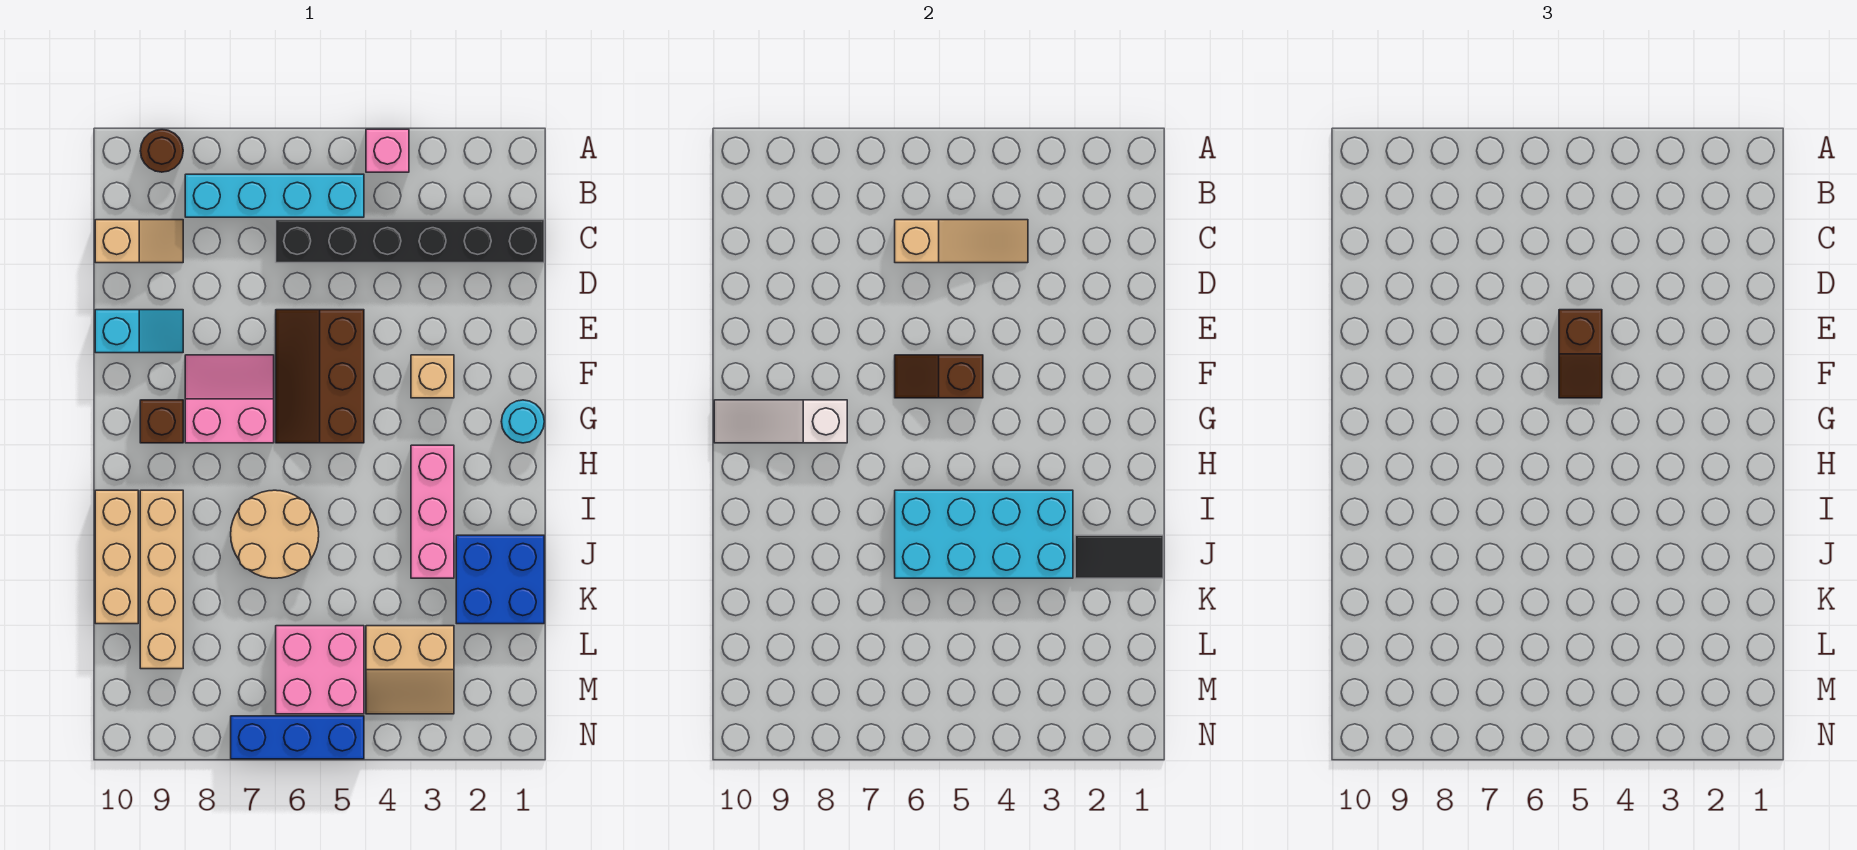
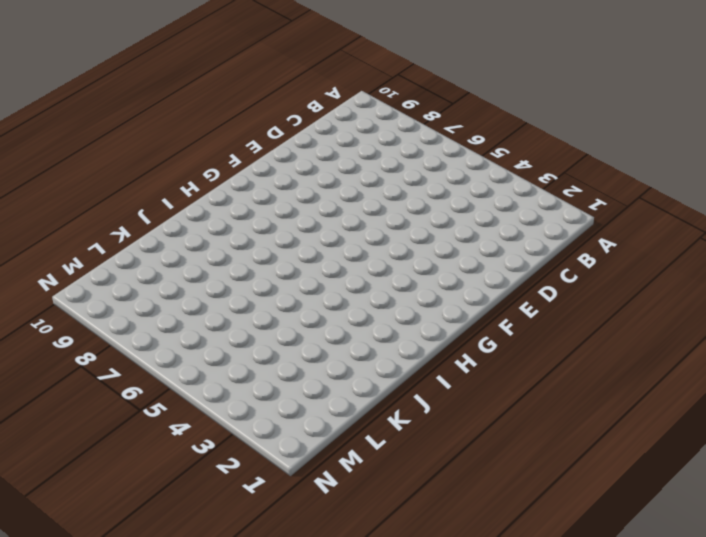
none -> pink brick A4 level 1
none -> brown round brick A9 level 1
none -> cyan brick B5:B8 level 1

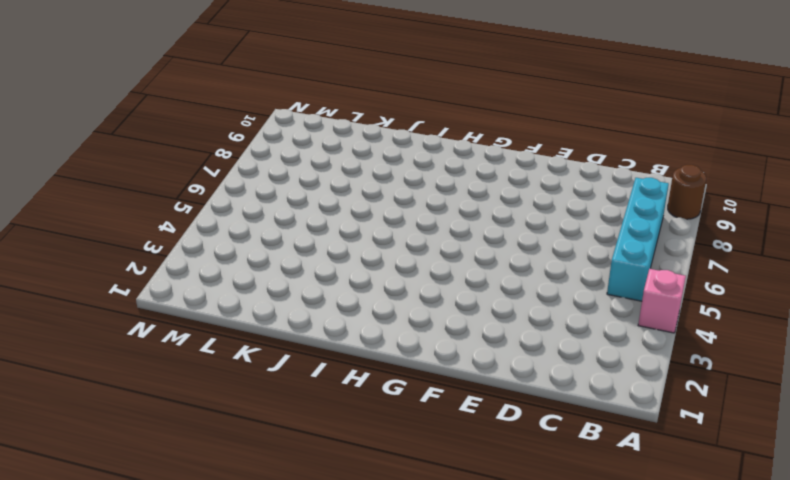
none -> black brick C1:C6 level 1
none -> tan slope C9:C10 level 1 top 10
none -> brown slope E5:G6 level 1 top 5

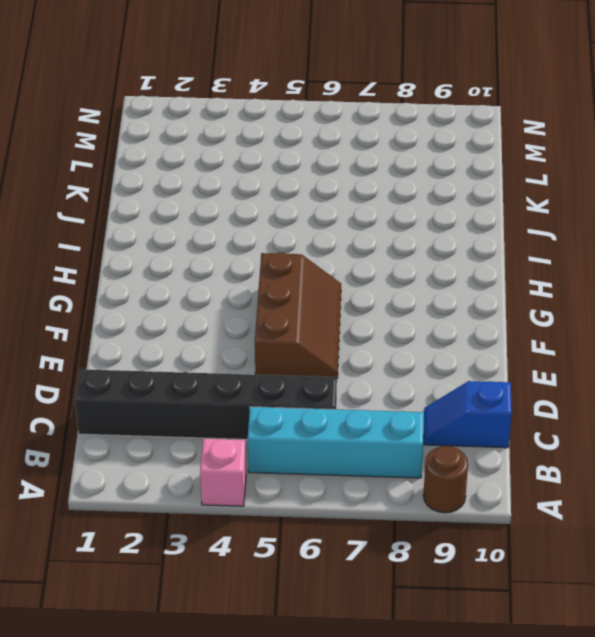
blue slope C9:C10 level 1 top 10 -> tan slope C9:C10 level 1 top 10
none -> cyan slope E9:E10 level 1 top 10
none -> tan brick F3 level 1
none -> pink slope F7:G8 level 1 top G

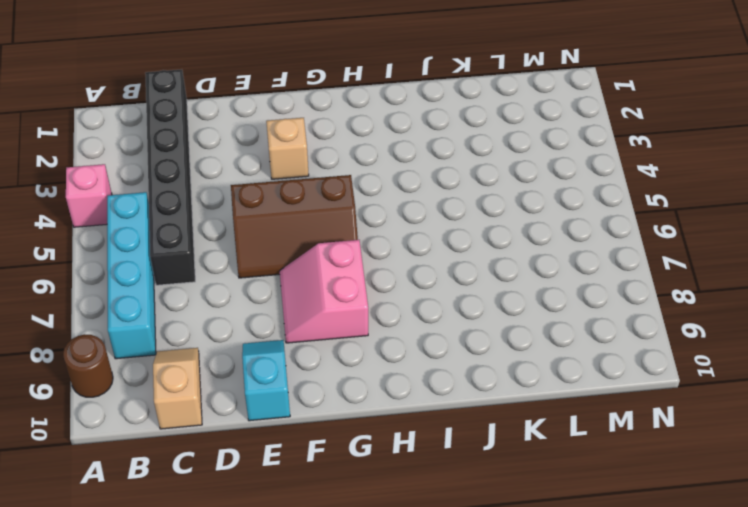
none -> cyan round brick G1 level 1
none -> brown brick G9 level 1
none -> pink brick H3:J3 level 1

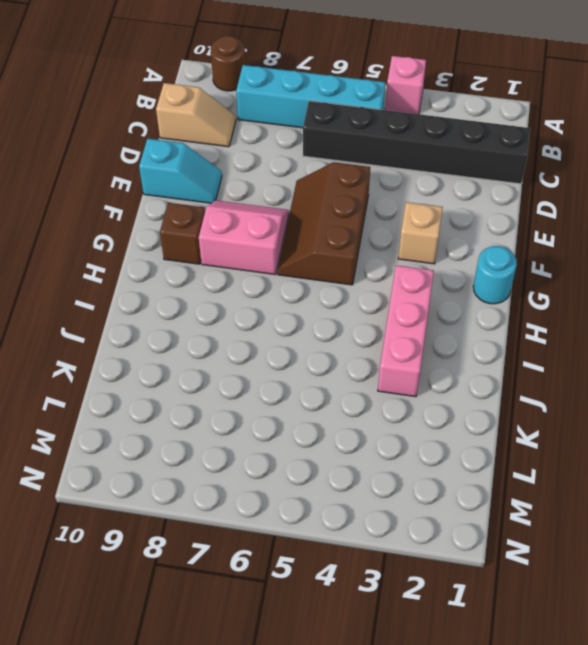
none -> tan round brick I6:J7 level 1
none -> tan brick I9:L9 level 1
none -> tan brick I10:K10 level 1

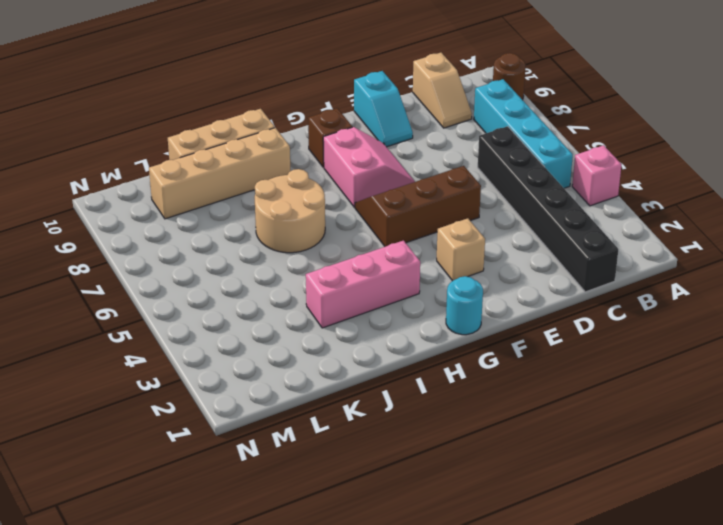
none -> blue brick J1:K2 level 1
none -> tan slope L3:M4 level 1 top L
none -> pink brick L5:M6 level 1

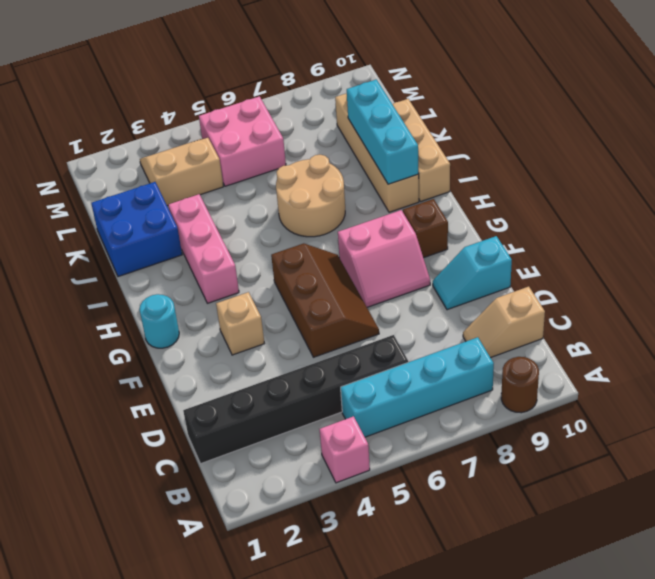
cyan brick I9:K9 level 2 -> none
none -> blue brick N5:N7 level 1
none -> tan slope C4:C6 level 2 top 6
none -> brown slope F5:F6 level 2 top 5

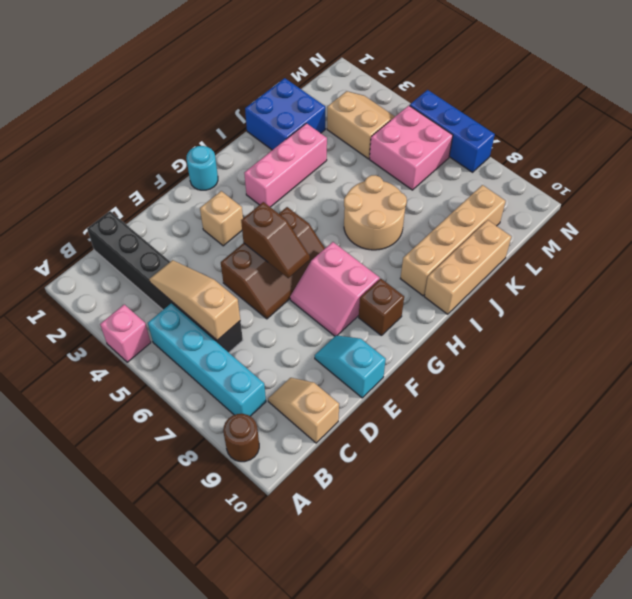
none -> white slope G8:G10 level 2 top 8
none -> cyan brick I3:J6 level 2
none -> black tile J1:J2 level 2

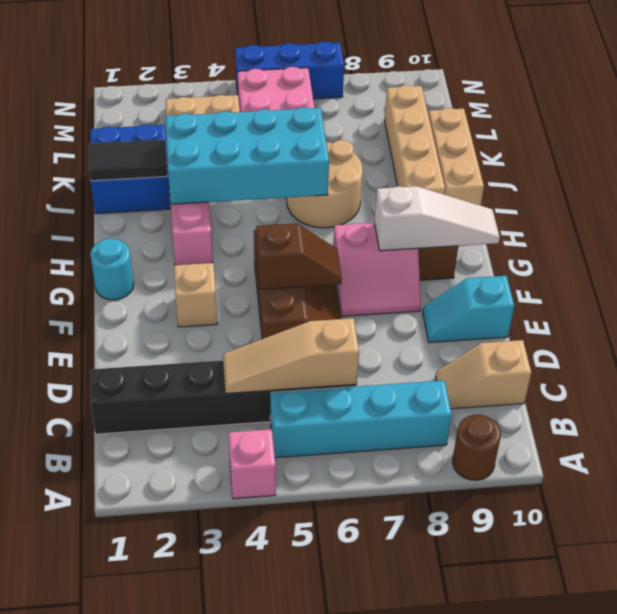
none -> brown slope E5:F5 level 3 top E

